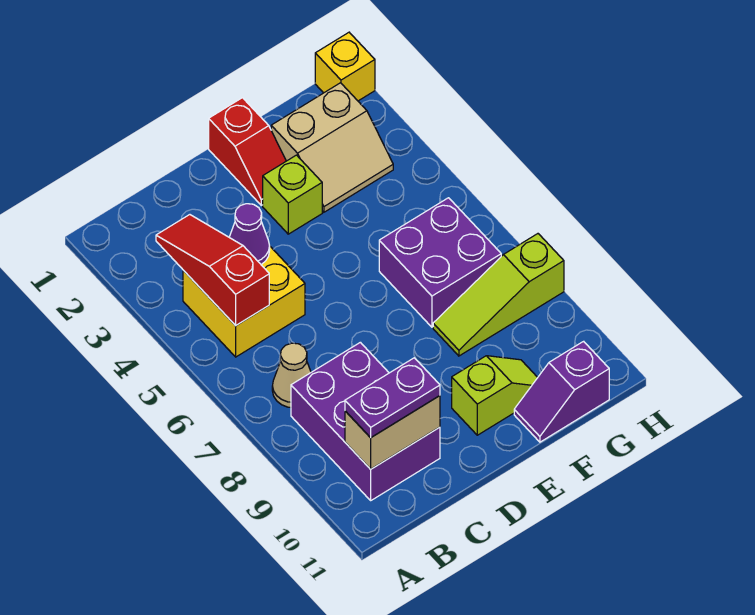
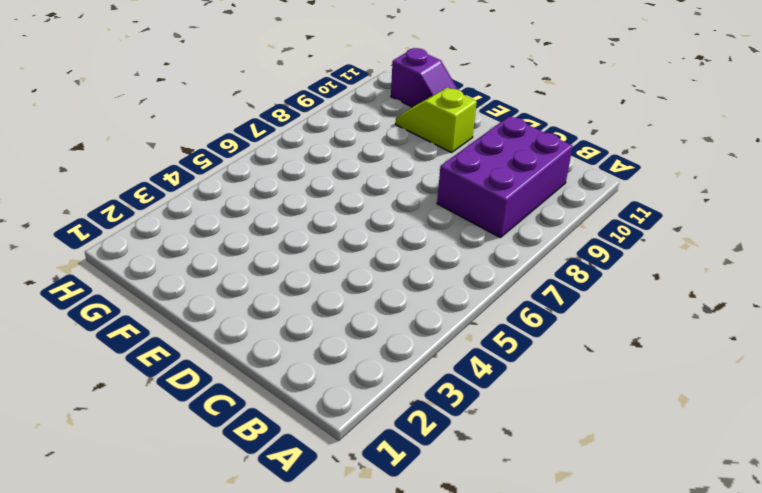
none -> yellow brick B4:C5 level 1
none -> tan cone B7 level 1
none -> red slope E1:E2 level 1 top 1

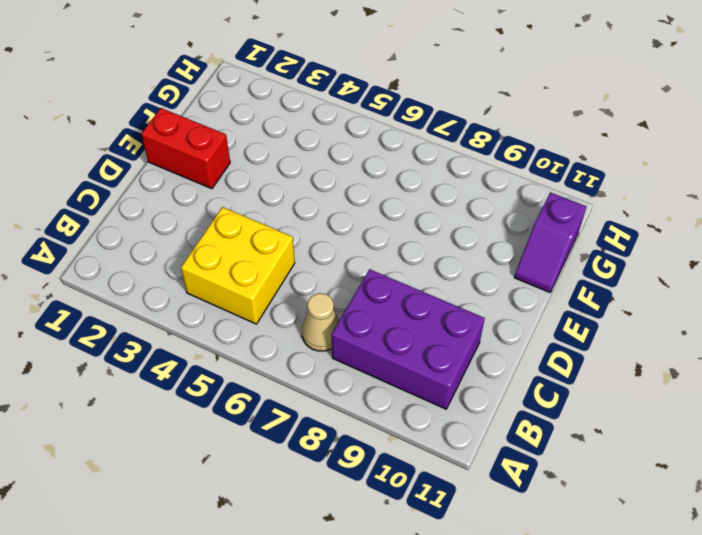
red brick E1:E2 level 1 -> red slope E1:E2 level 1 top 1
none -> lime brick E3 level 1
none -> lime slope E10:F10 level 1 top E
none -> tan slope F2:G3 level 1 top 2

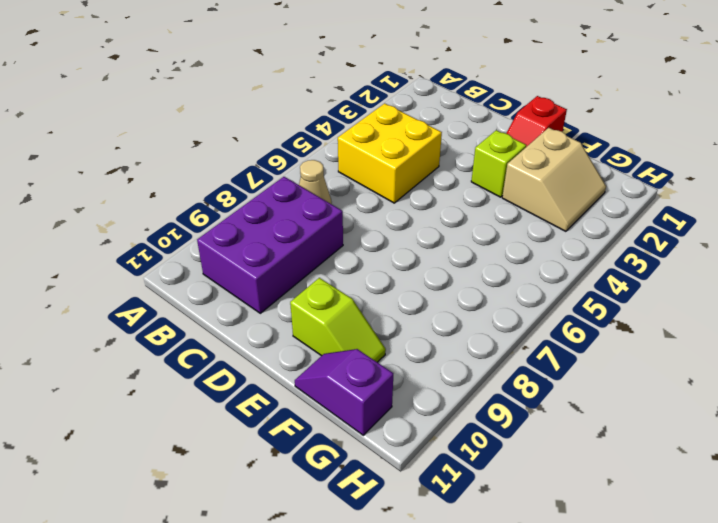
tan slope F2:G3 level 1 top F -> tan slope F2:G3 level 1 top 2
none -> purple brick F6:G7 level 1
none -> lime slope F8:H8 level 1 top H
none -> yellow brick H1 level 1

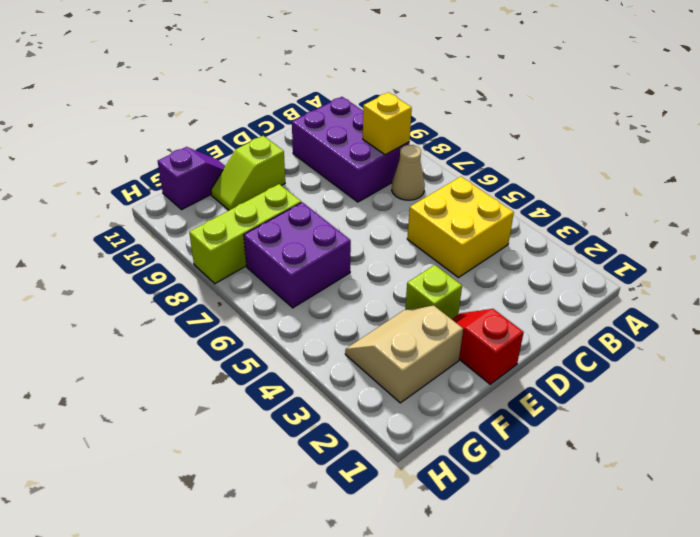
yellow brick B8 level 2 -> yellow brick H1 level 1
lime brick F8:H8 level 1 -> lime slope F8:H8 level 1 top H
none -> red slope B3:B5 level 2 top 5
none -> tan brick B10:C10 level 2
none -> purple cone C4 level 2

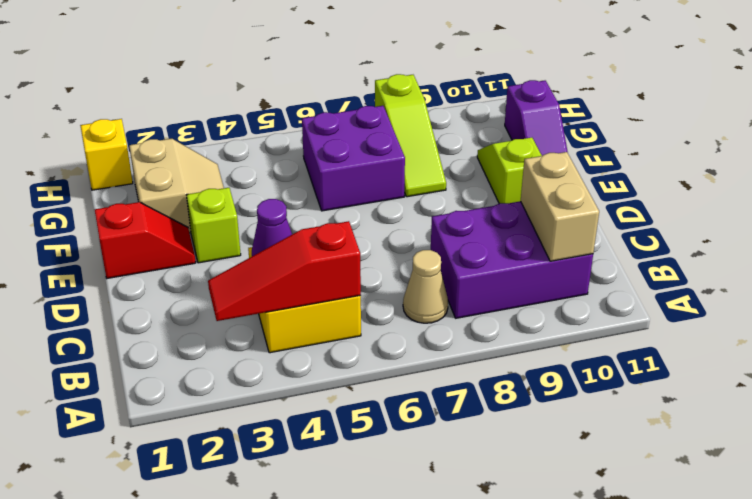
none -> purple plate B10:C10 level 3

